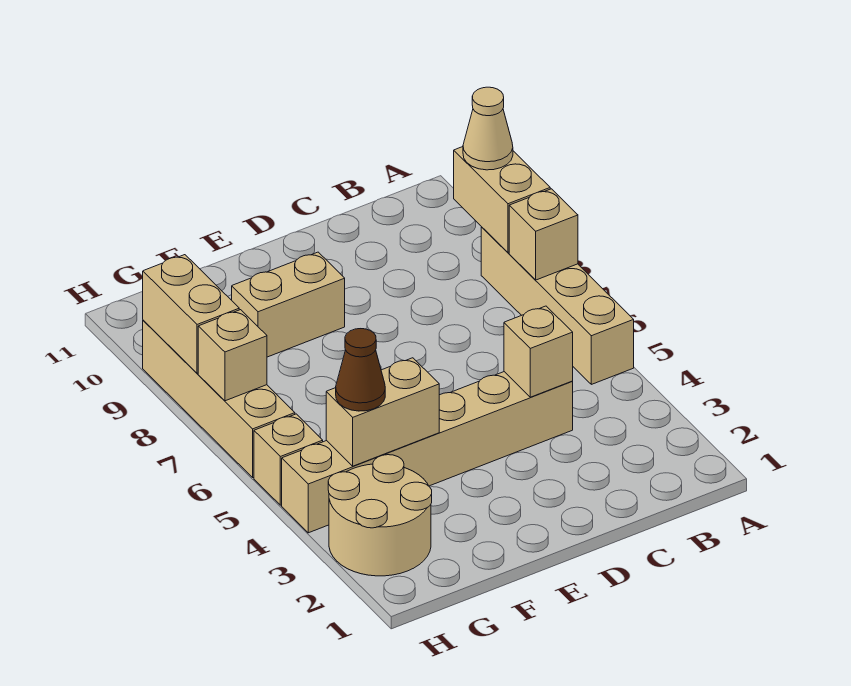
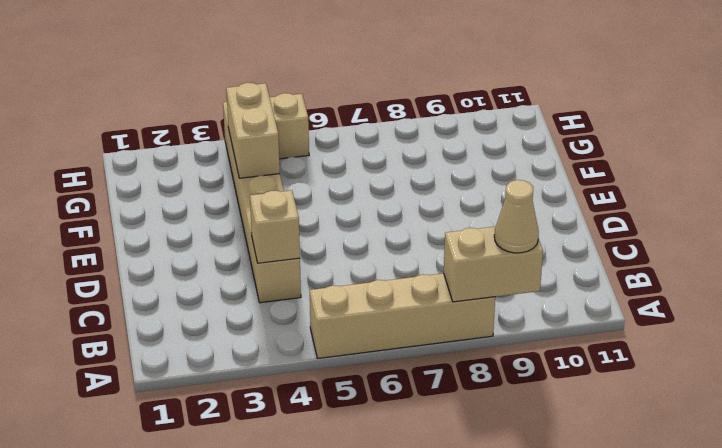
none -> tan brick E9:F9 level 1
none -> tan round brick G2:H3 level 1
none -> tan brick H6:H9 level 1

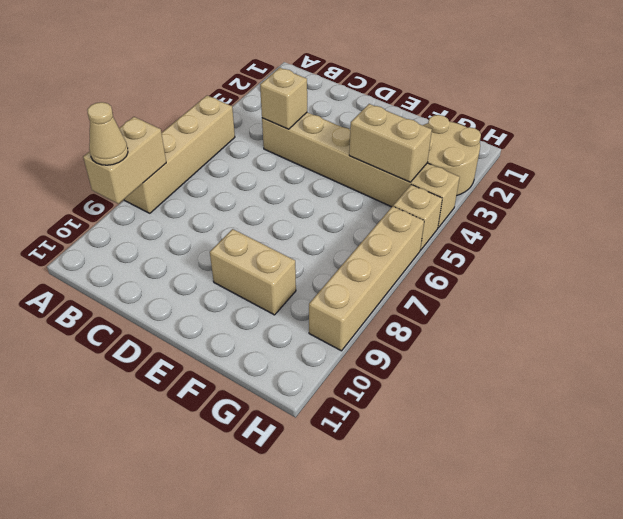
none -> tan brick A7 level 2
none -> tan brick H7 level 2
none -> tan brick H8:H9 level 2

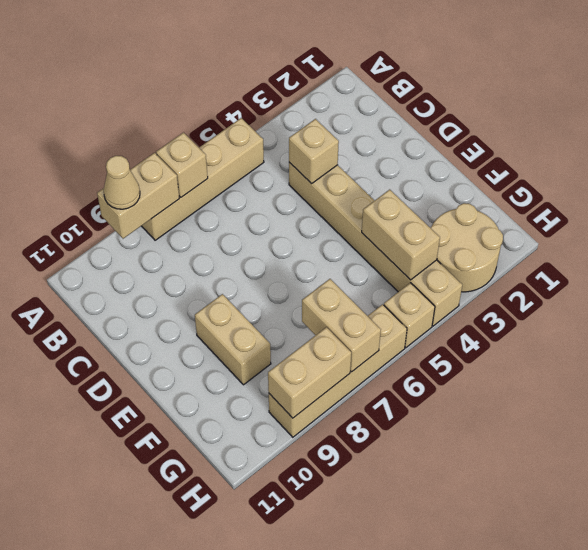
tan brick G7:H7 level 2 -> tan brick H7 level 2
none -> brown cone G4 level 3

